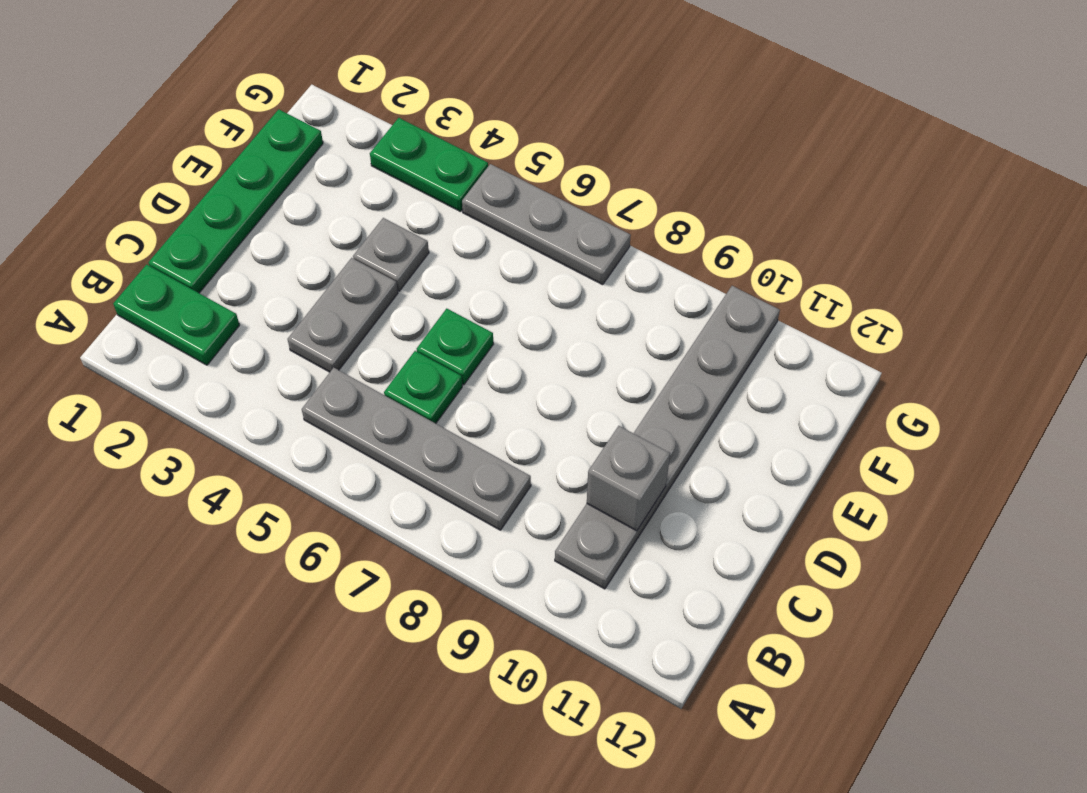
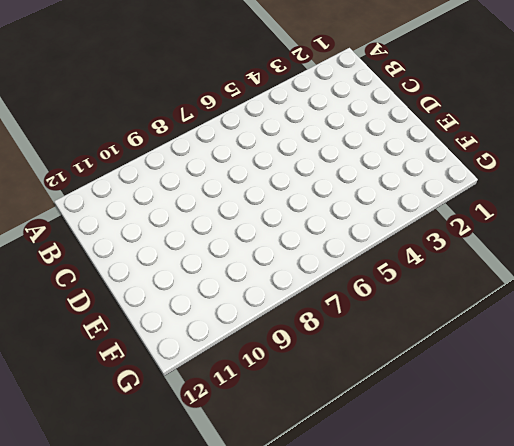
none -> green plate B1:B2 level 1
none -> grey plate B5:B8 level 1

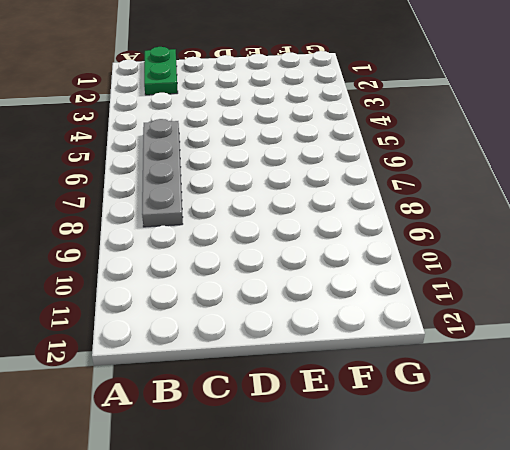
none -> grey plate B10:G10 level 1
none -> green plate C1:F1 level 1

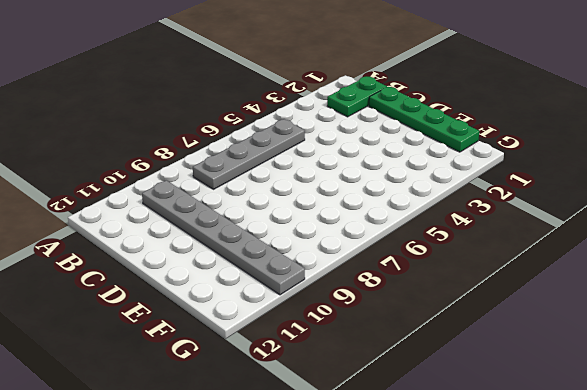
none -> grey plate C4:D4 level 1
none -> green plate C6 level 1

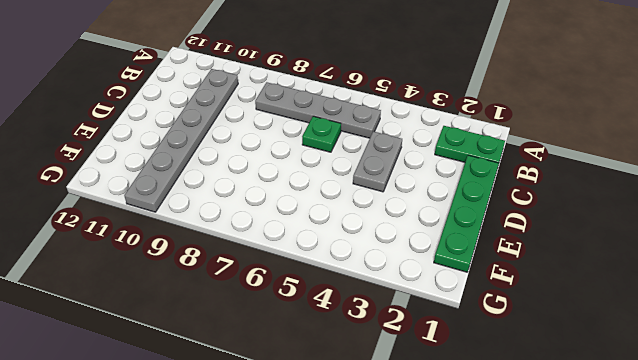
none -> green plate D6 level 1
none -> grey plate E4 level 1

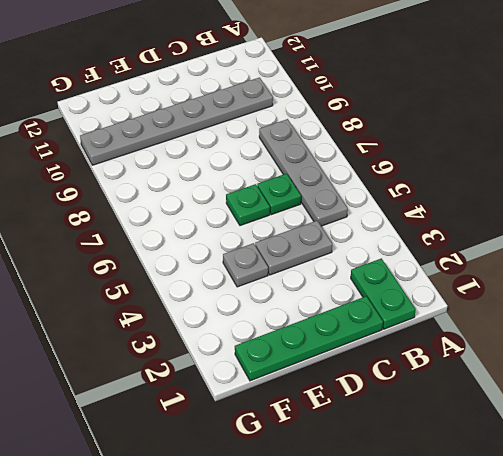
none -> green plate G3:G4 level 1
none -> grey plate G5:G7 level 1

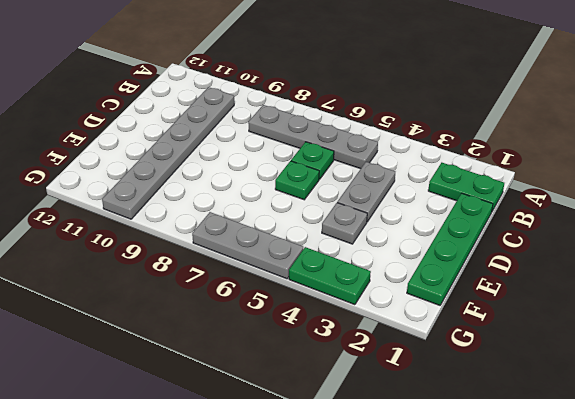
none -> grey brick C10 level 2

